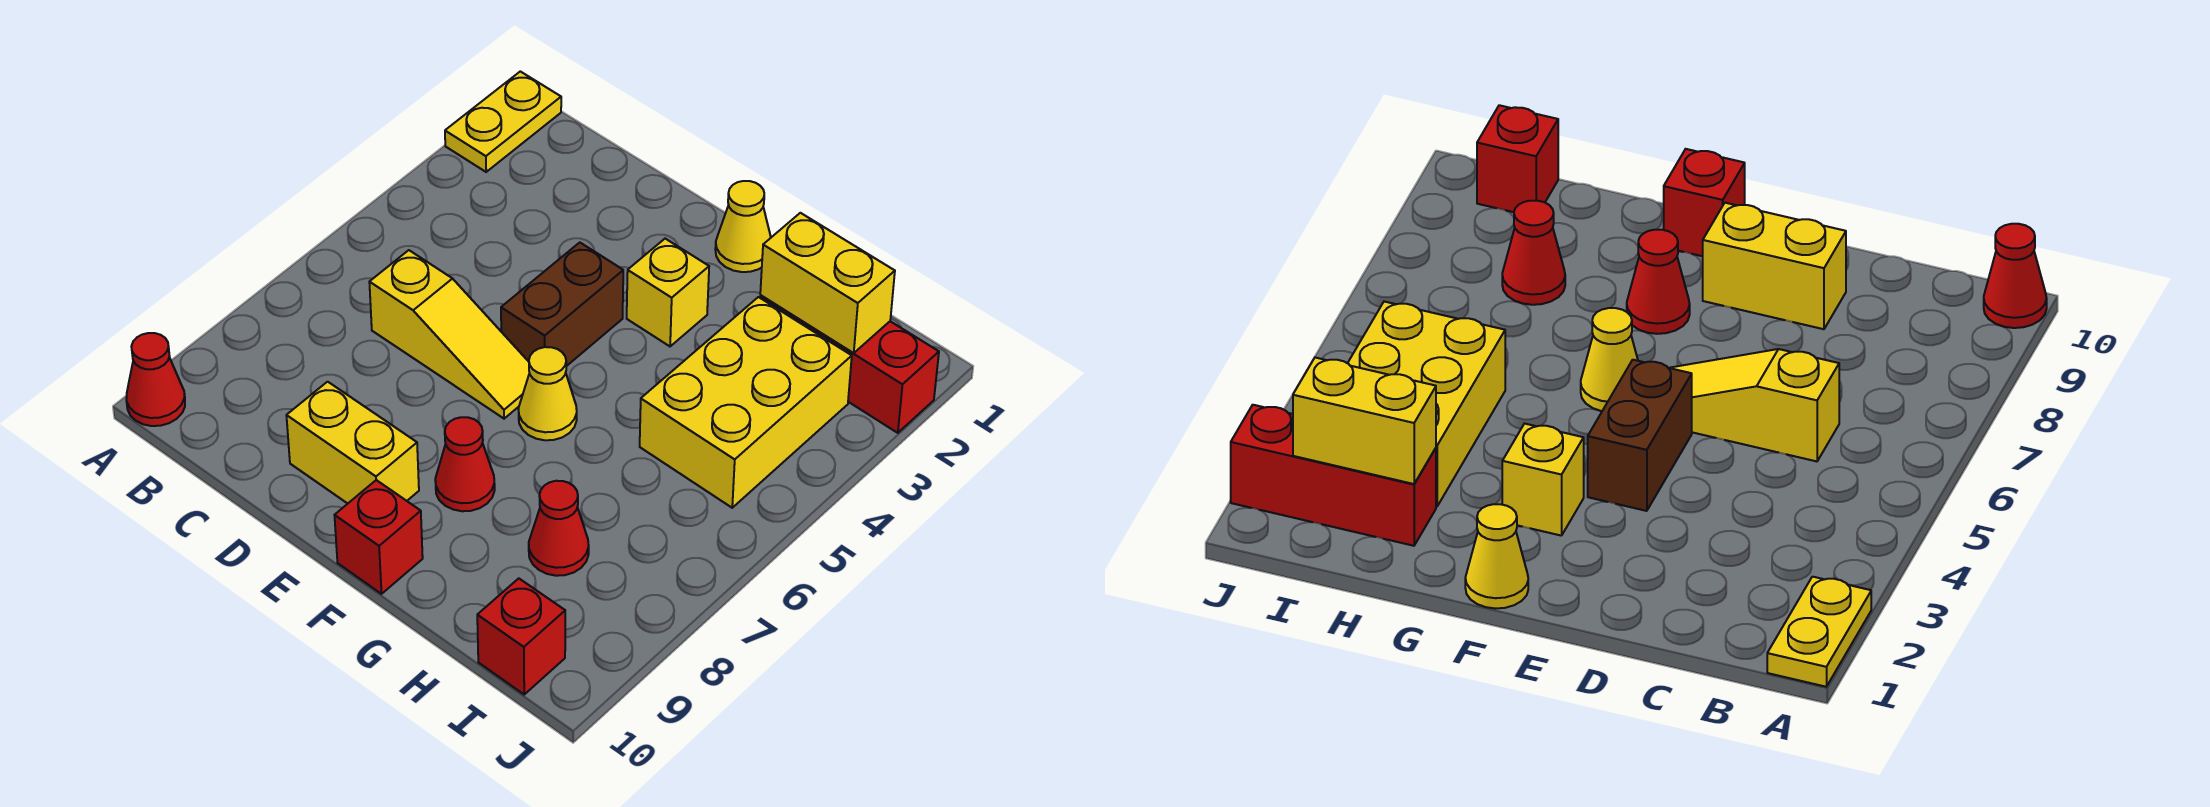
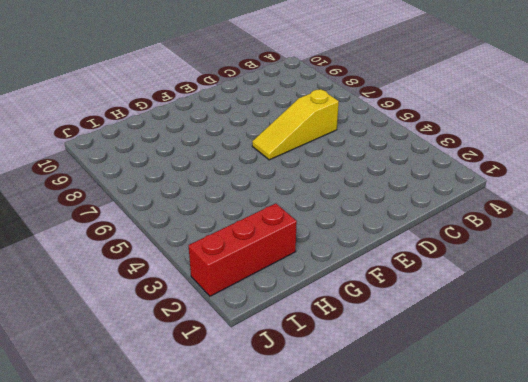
none -> yellow plate A1:A2 level 1
none -> red cone A10 level 1
none -> yellow brick D9:E9 level 1

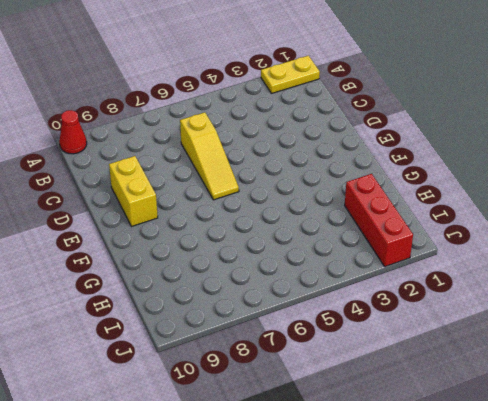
none -> brown brick E4:E5 level 1
none -> yellow cone F1 level 1
none -> yellow brick F3 level 1

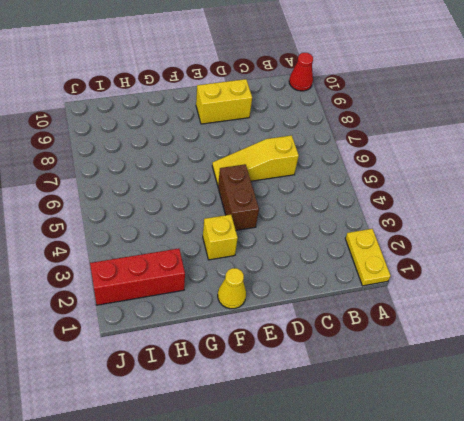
none -> yellow cone F6 level 1
none -> red cone F8 level 1
none -> red brick F10 level 1

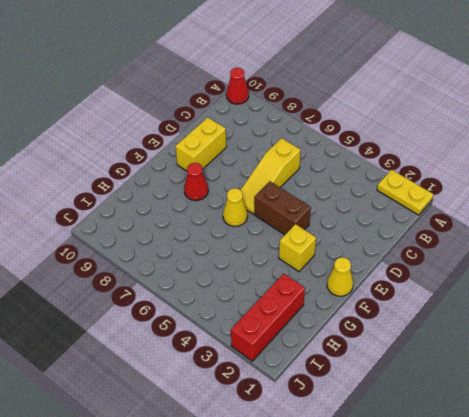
none -> red brick F10 level 1
none -> yellow brick H3:I5 level 1
none -> red cone H8 level 1

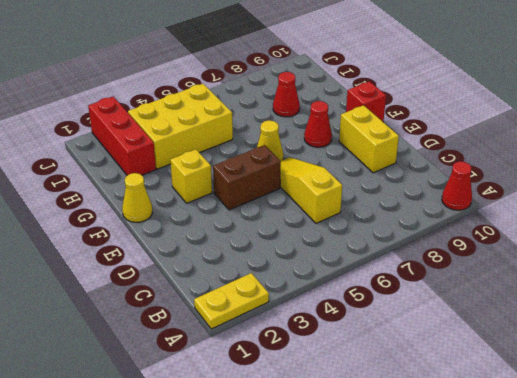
none -> red brick I10 level 1
none -> yellow brick H2:I2 level 2

